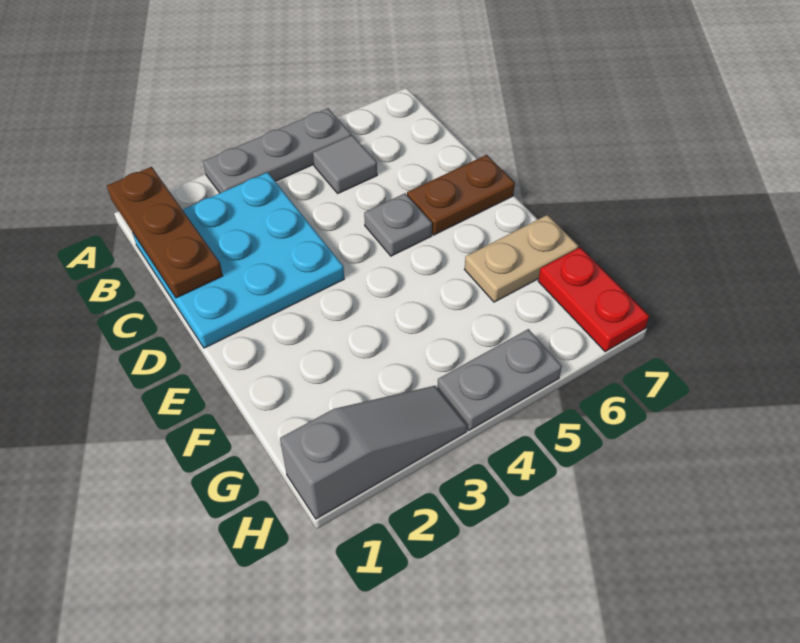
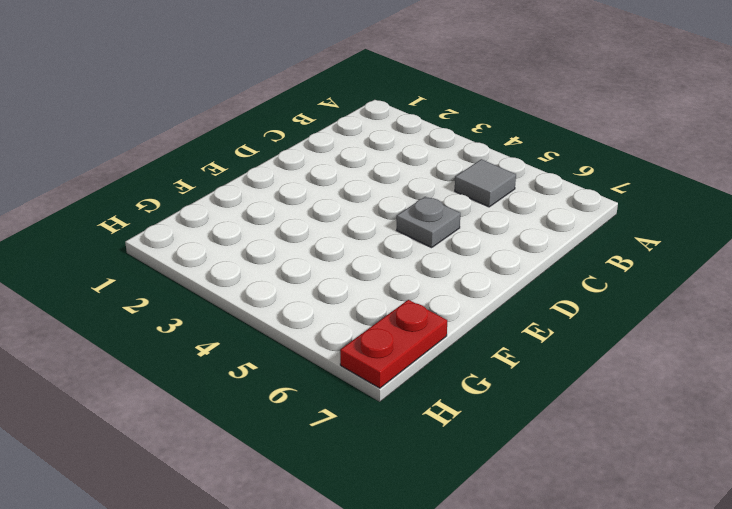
none -> grey plate A3:A5 level 1
none -> cyan plate B1:D3 level 1

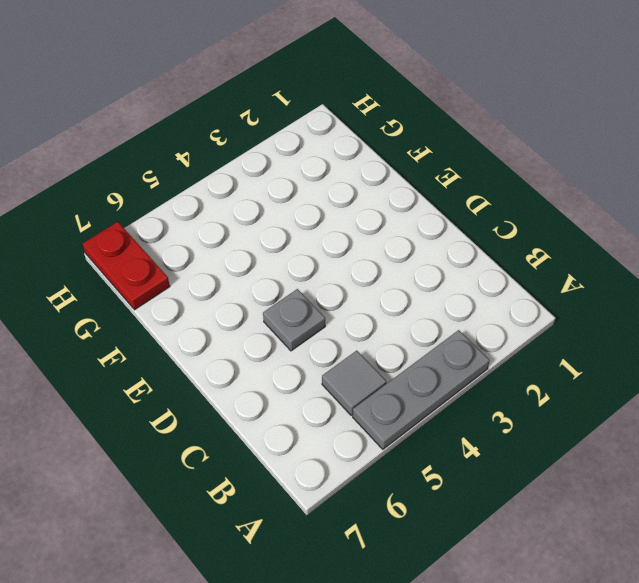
none -> cyan plate B1:D3 level 1
none -> brown plate D6:D7 level 1

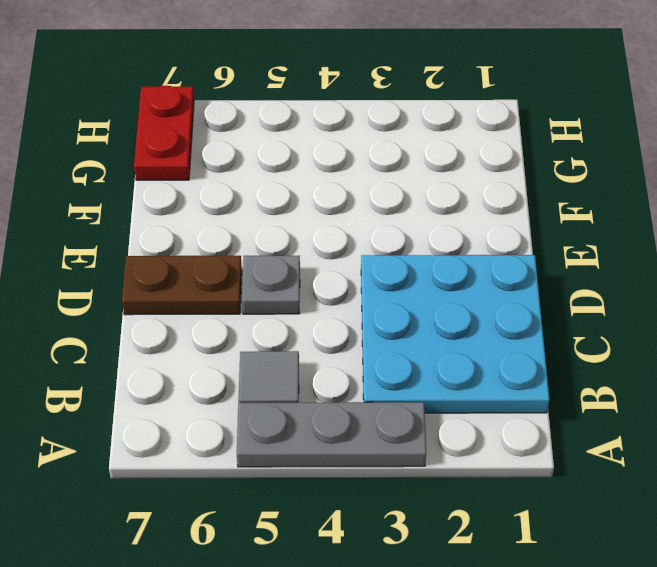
none -> tan plate F6:F7 level 1
none -> grey slope H1:H3 level 1 top 1

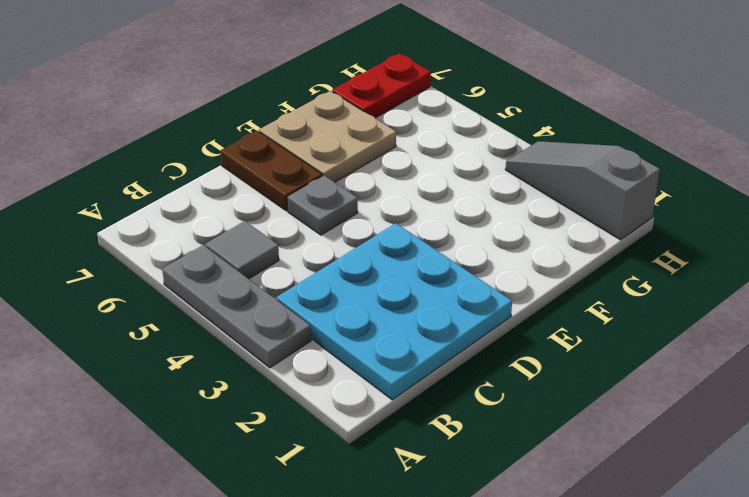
tan plate E6:F7 level 1 -> tan plate F6:F7 level 1
none -> grey plate H4:H5 level 1
none -> brown plate A1:C1 level 2

